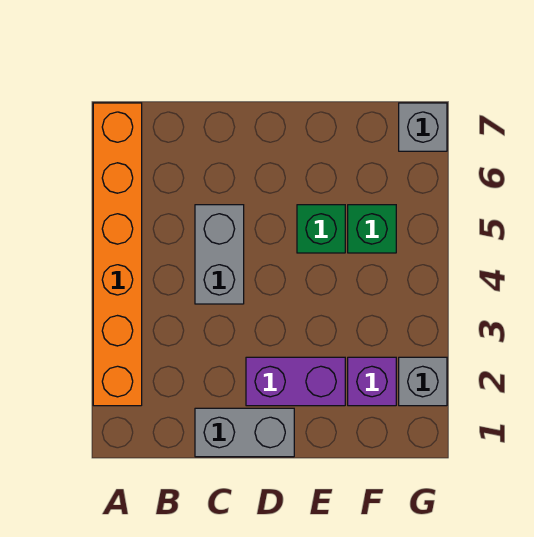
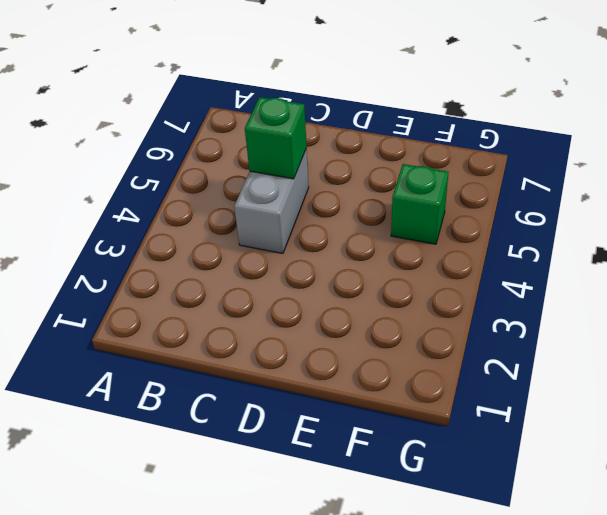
green brick C5 level 2 -> green brick E5 level 1
none -> orange brick A2:A7 level 1
none -> grey brick C1:D1 level 1

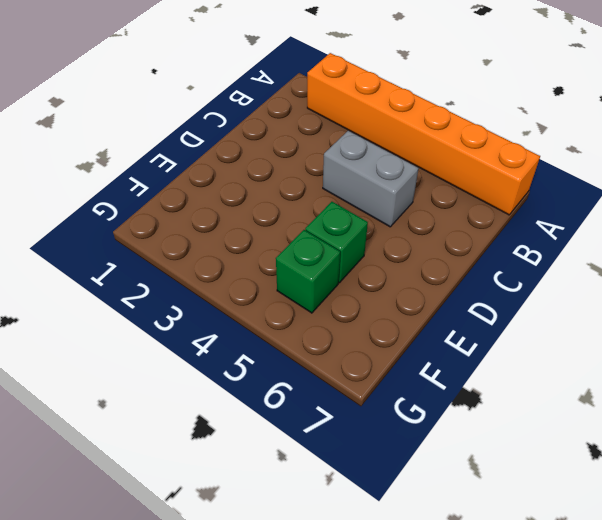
none -> grey brick C1:D1 level 1
none -> purple brick D2:E2 level 1

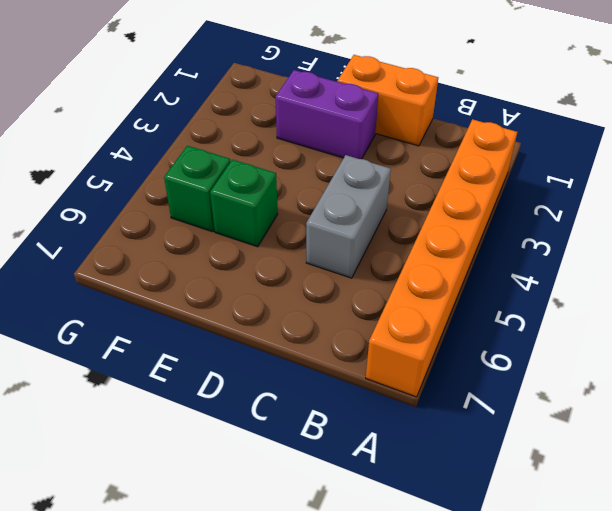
orange brick C1:D1 level 1 -> grey brick C1:D1 level 1
none -> purple brick F2 level 1
none -> grey brick G2 level 1

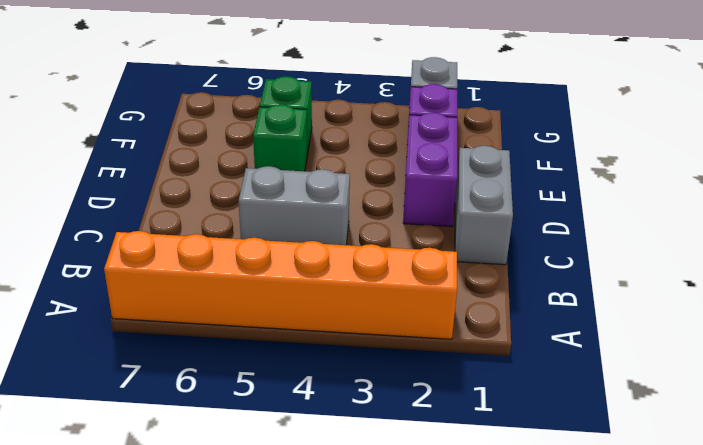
none -> grey brick G7 level 1

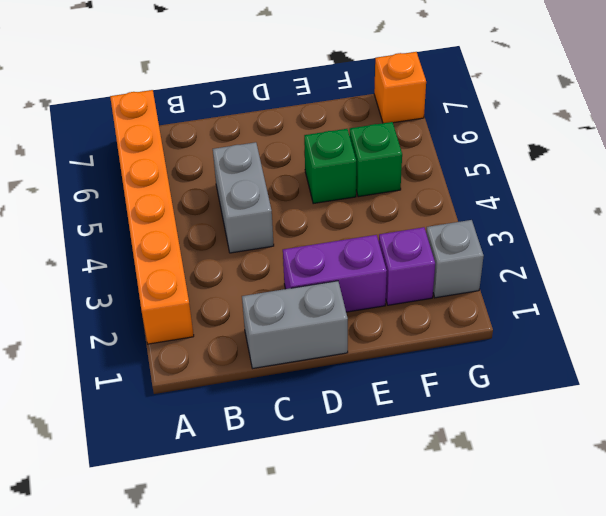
orange brick G7 level 1 -> grey brick G7 level 1

